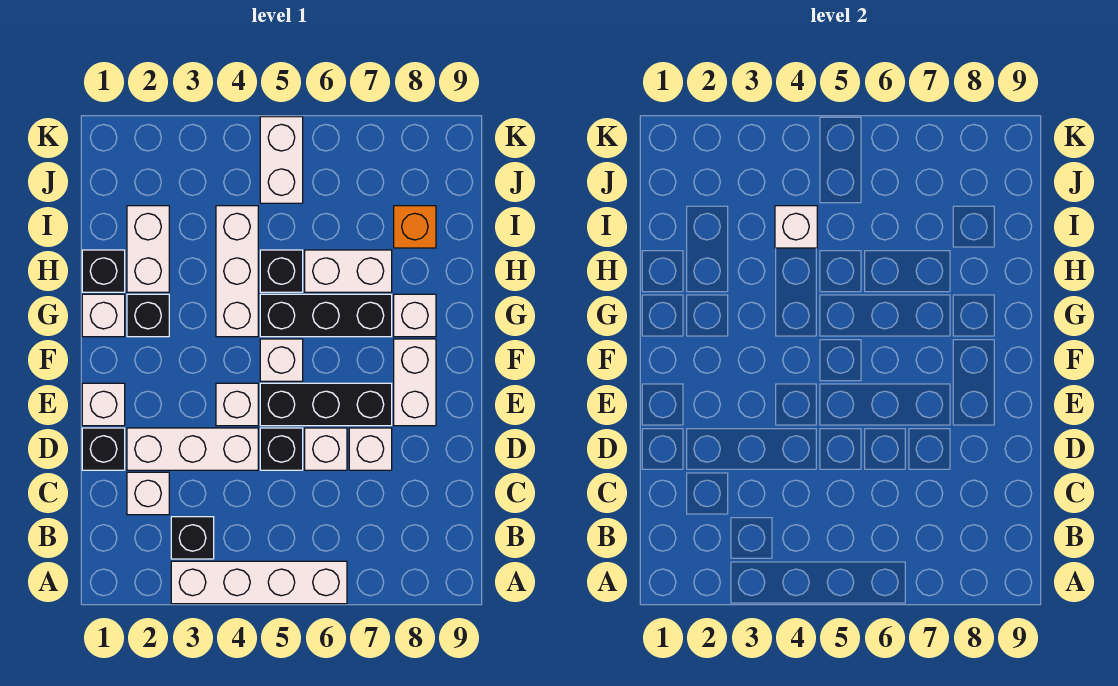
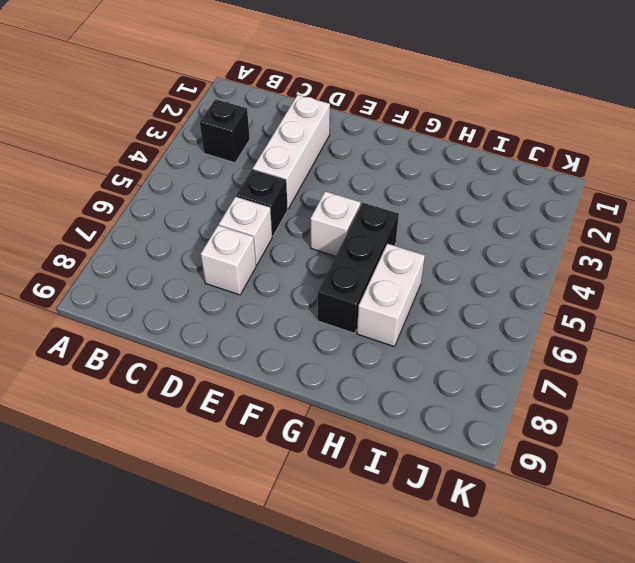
none -> white brick A3:A6 level 1
none -> white brick C2 level 1
none -> black brick D1 level 1

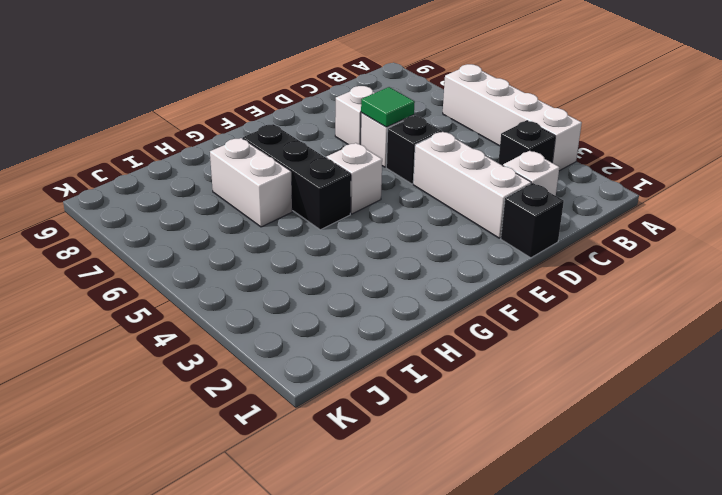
green tile D6 level 2 -> none
none -> white brick E1 level 1
none -> white brick E4 level 1
none -> black brick E5:E7 level 1

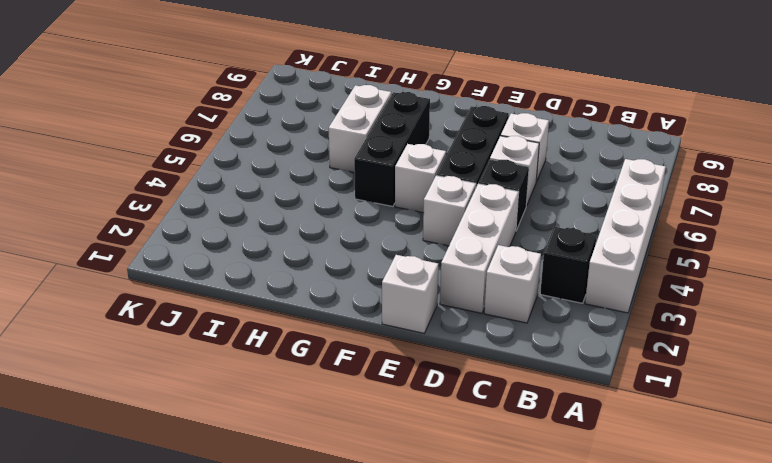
none -> black brick D1 level 1
none -> white brick E8:F8 level 1
none -> white brick G1 level 1

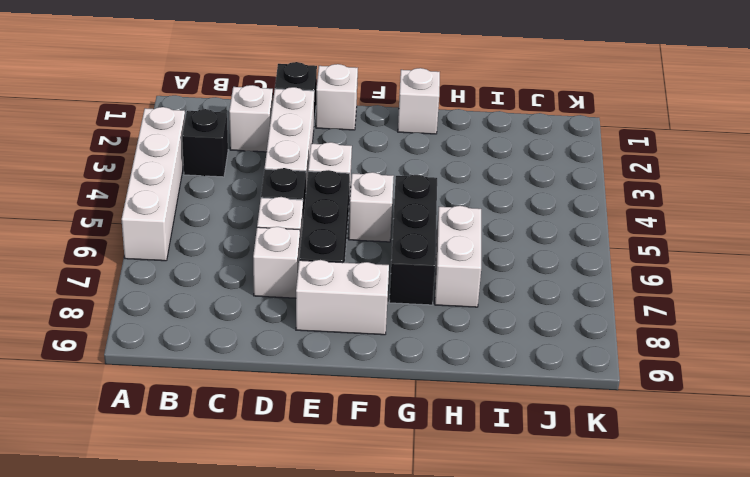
none -> black brick G2 level 1
none -> white brick G4:I4 level 1
none -> white brick G8 level 1

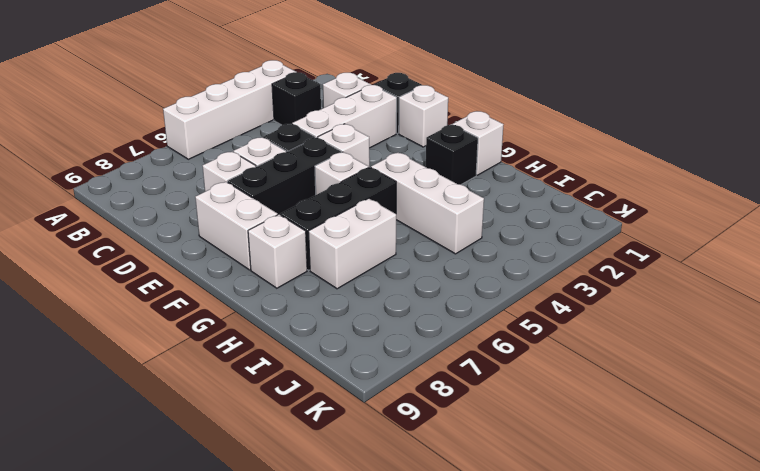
none -> black brick H1 level 1
none -> white brick H2:I2 level 1
none -> black brick H5 level 1

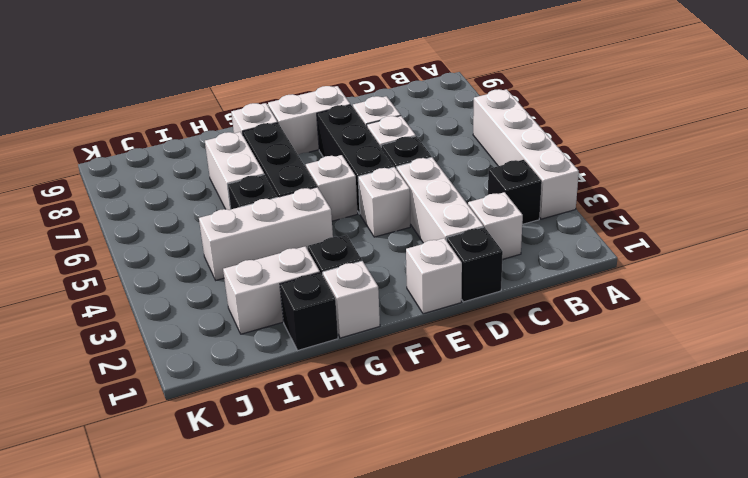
none -> orange brick I8 level 1
none -> white brick J5:K5 level 1
none -> white brick I4 level 2

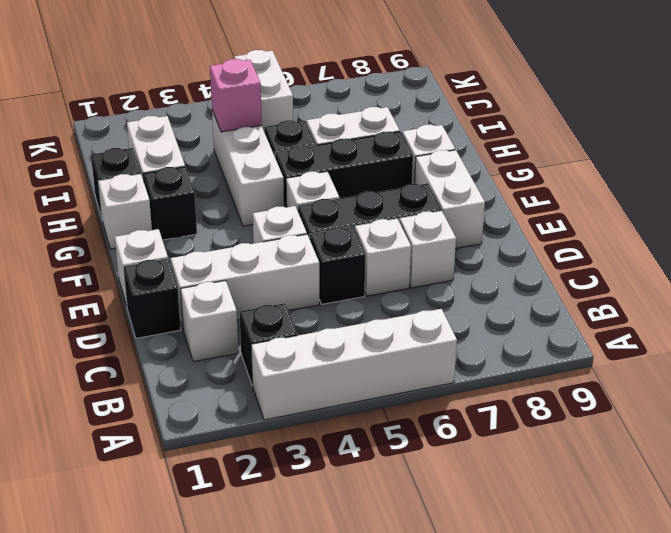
pink brick I4 level 2 -> white brick I4 level 2
none -> orange brick I8 level 1

